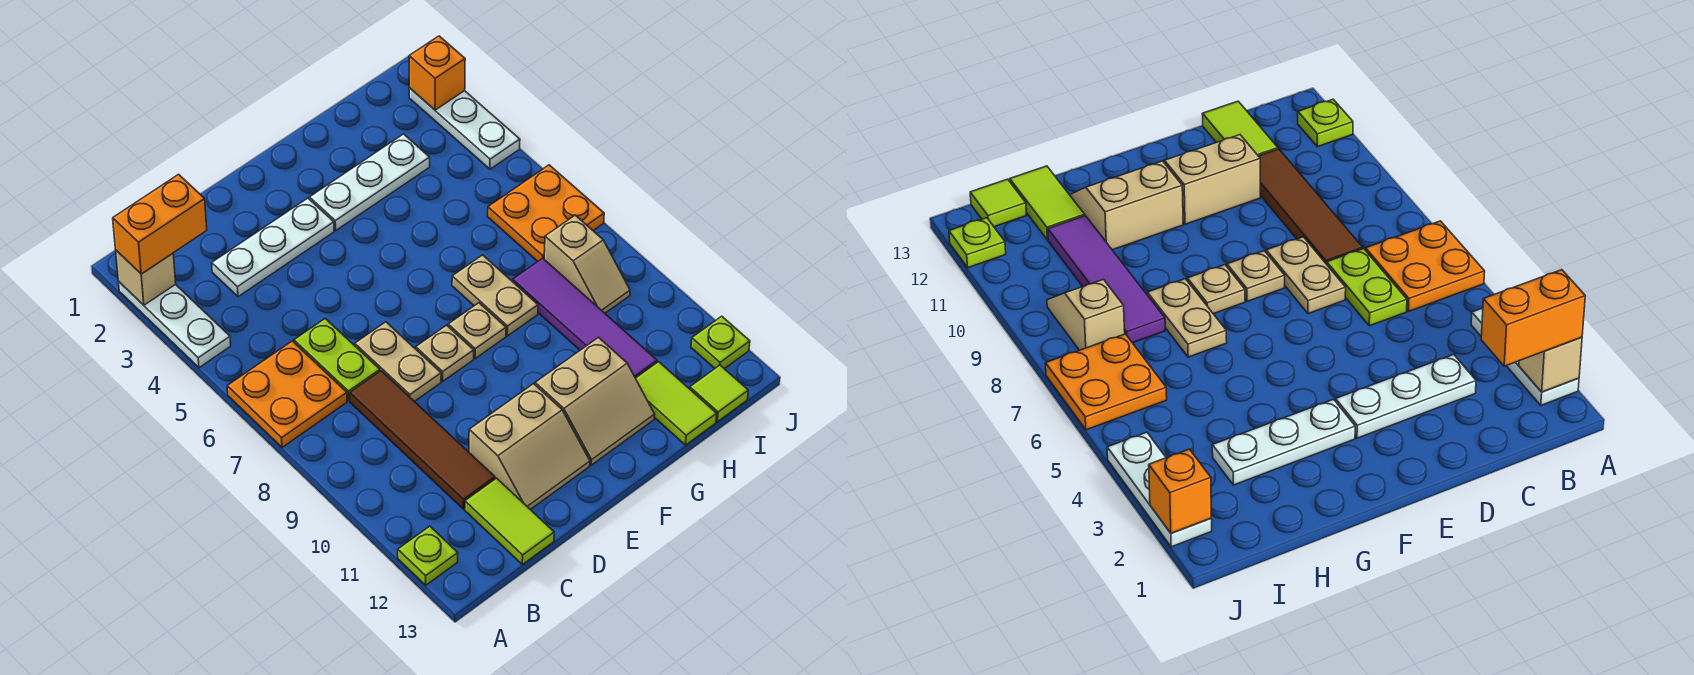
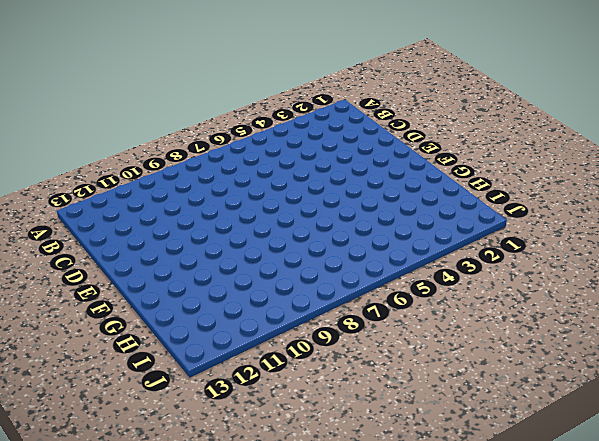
none -> white plate A2:A4 level 1
none -> orange plate A6:B7 level 1
none -> lime plate A12 level 1

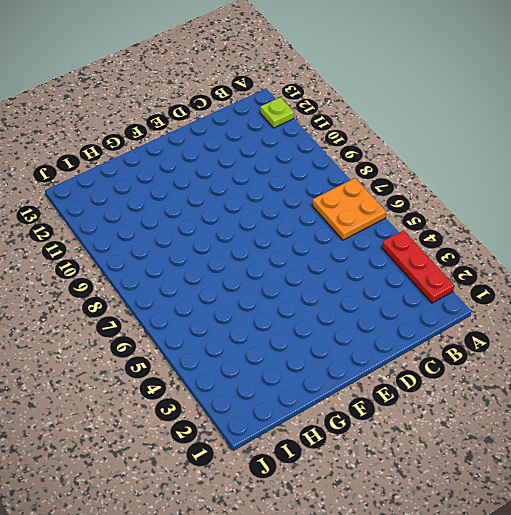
red plate A2:A4 level 1 -> white plate A2:A4 level 1
none -> white plate C3:E3 level 1
none -> lime plate C6:C7 level 1
none -> brown tile C8:C11 level 1

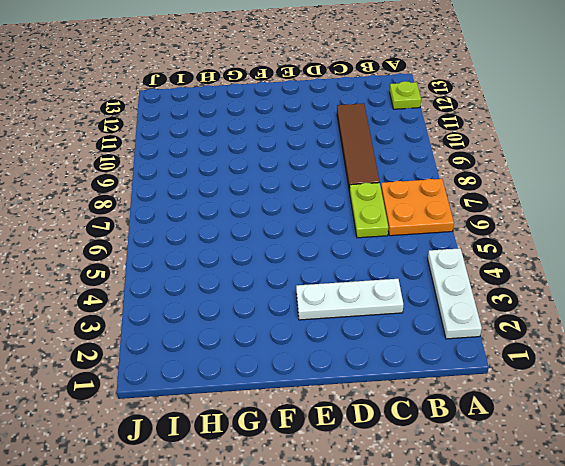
none -> lime tile C12:C13 level 1
none -> tan plate D7:D8 level 1
none -> tan slope D11:E12 level 1 top 11

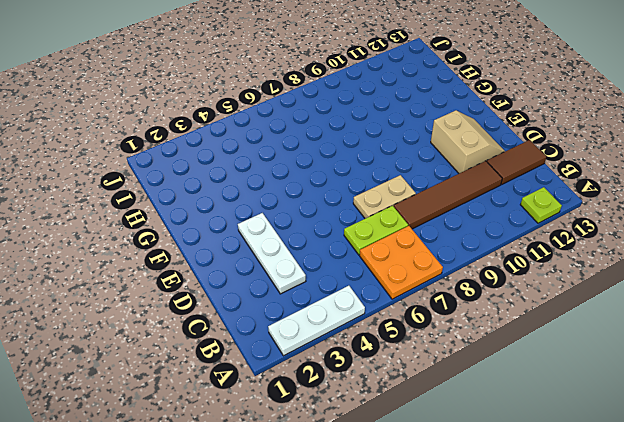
brown tile C12:C13 level 1 -> lime tile C12:C13 level 1
none -> tan plate E8 level 1
none -> white plate F3:H3 level 1
none -> tan plate F8 level 1

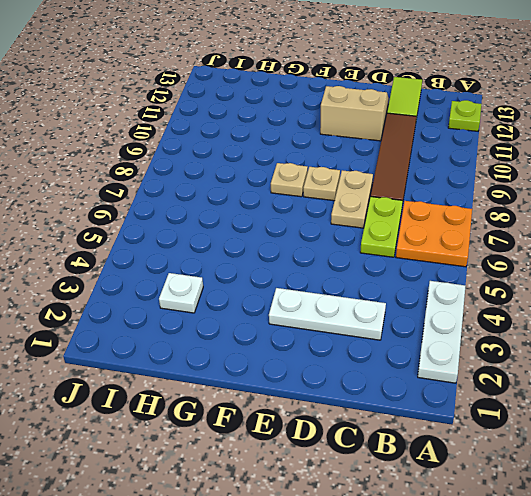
white plate H3 level 1 -> white plate F3:H3 level 1
none -> tan slope F11:G12 level 1 top 11
none -> tan plate G7:G8 level 1
none -> purple tile H8:H11 level 1

